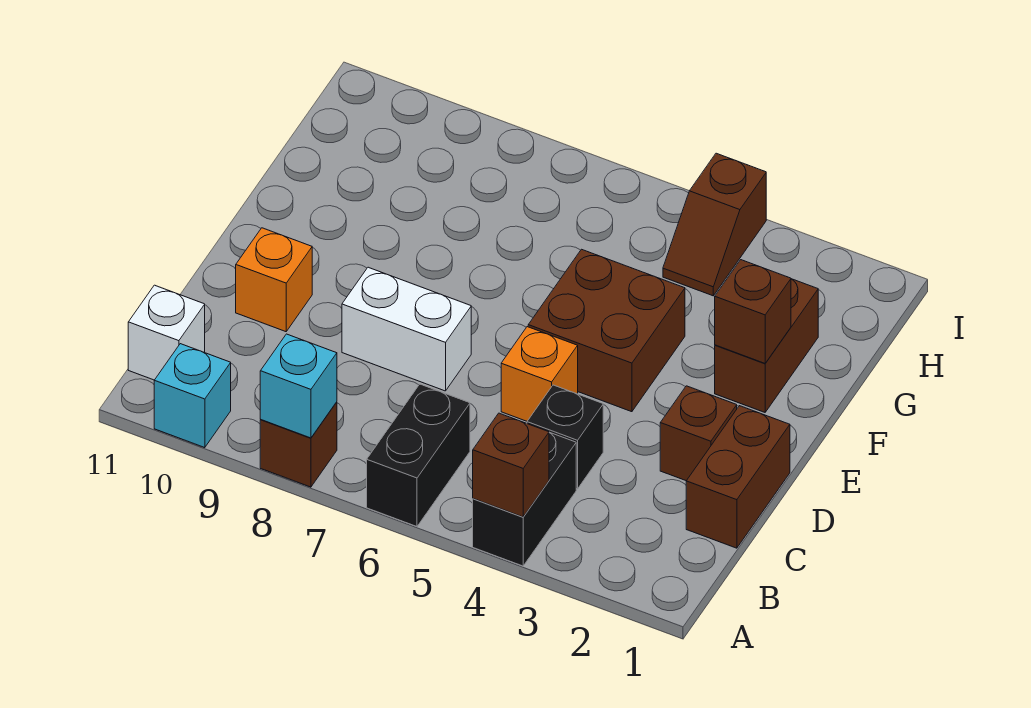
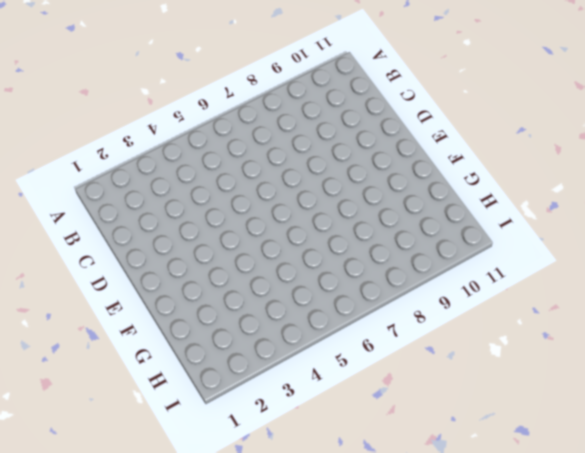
none -> black brick A4:B4 level 1
none -> black brick A6:B6 level 1
none -> brown brick A8 level 1

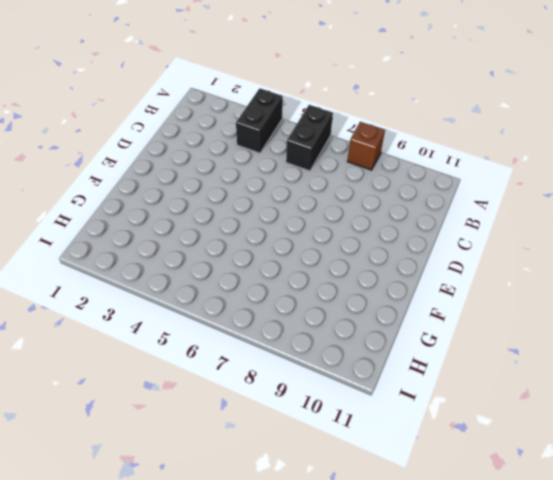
none -> cyan brick A10 level 1
none -> white brick B11 level 1
none -> brown brick C1:D1 level 1

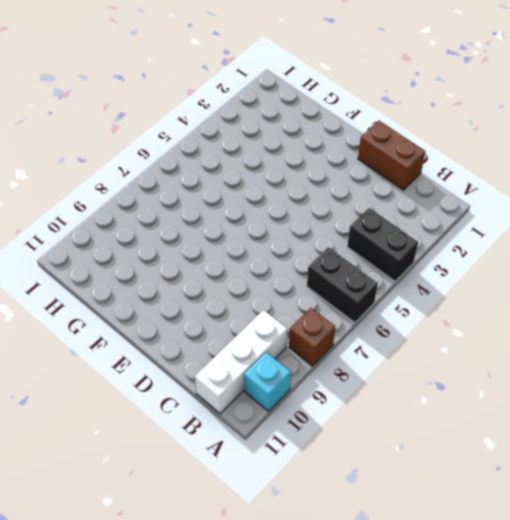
white brick B9:B11 level 1 -> white brick B11 level 1
none -> black brick C4 level 1
none -> brown brick D2 level 1
none -> orange brick D5 level 1

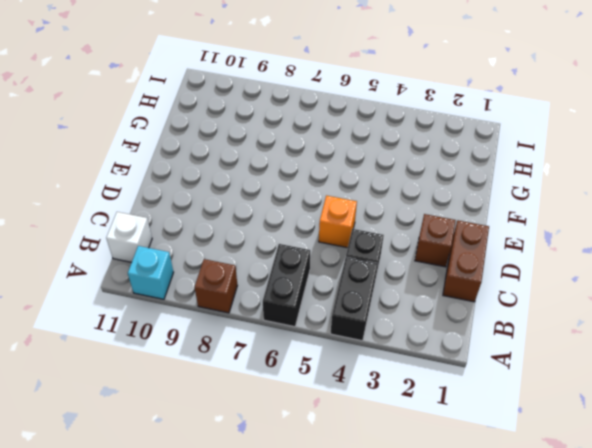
none -> white brick D7:D8 level 1
none -> orange brick D10 level 1
none -> brown brick E4:F5 level 1

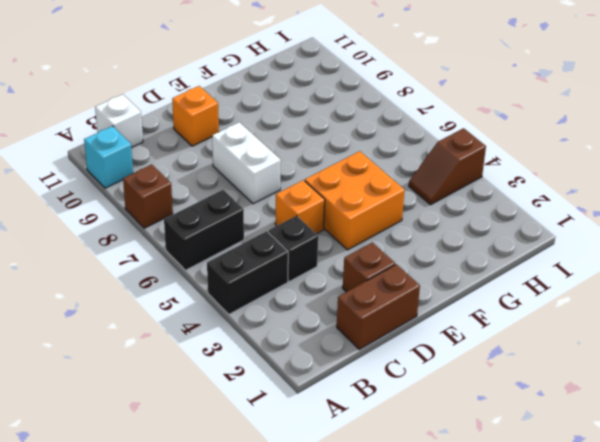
orange brick E4:F5 level 1 -> brown brick E4:F5 level 1
none -> brown brick F2:G2 level 1
none -> brown brick A4 level 2
none -> cyan brick A8 level 2

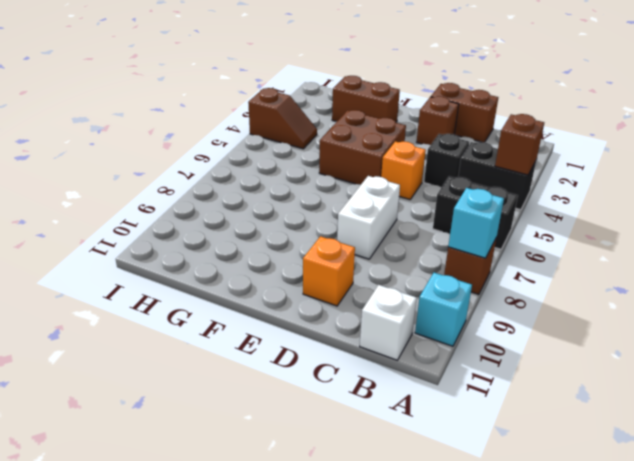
none -> brown brick F2 level 2

